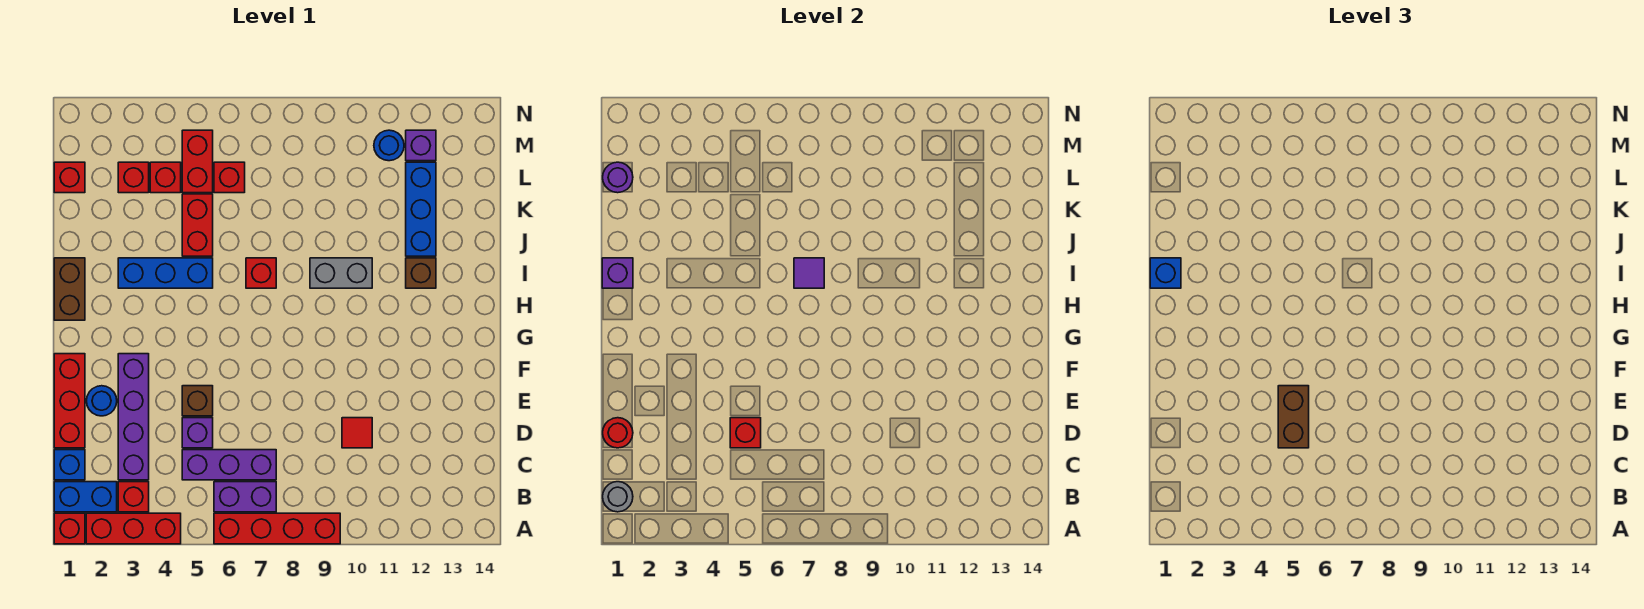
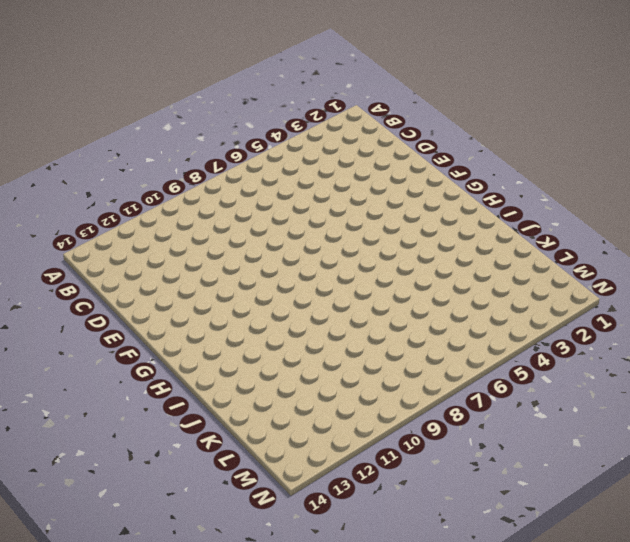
none -> red brick A1 level 1
none -> red brick A2:A4 level 1
none -> red brick A6:A9 level 1
none -> blue brick B1:B2 level 1

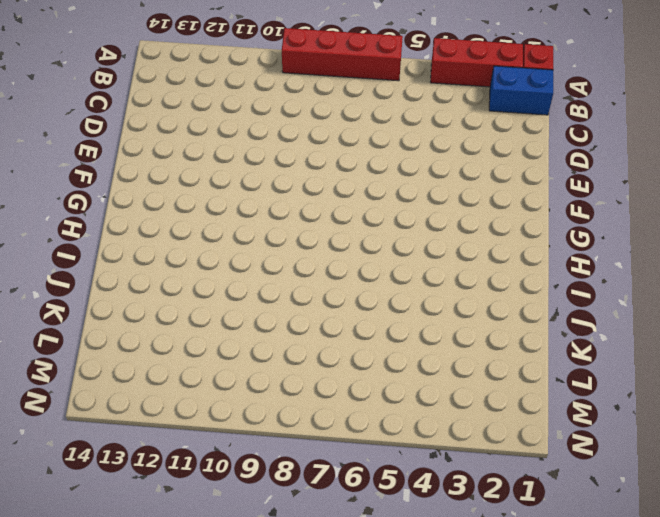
none -> red brick B3 level 1
none -> purple brick B6:B7 level 1
none -> blue brick C1 level 1
none -> purple brick C3:F3 level 1

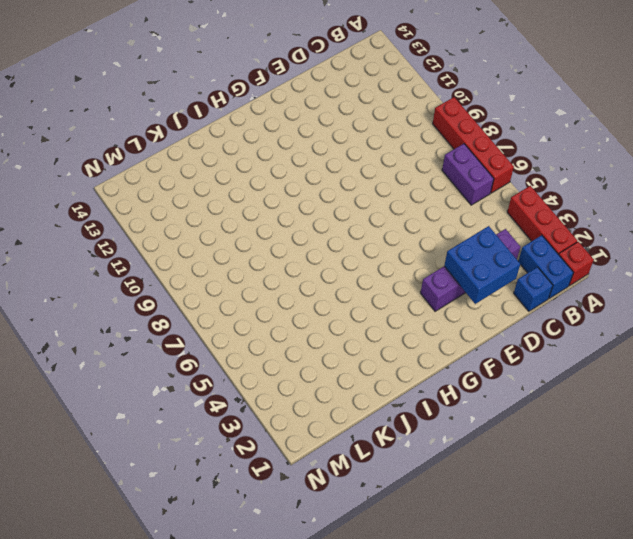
blue brick D2:E3 level 2 -> none
none -> red brick B3 level 1
none -> purple brick C5:C7 level 1
none -> red brick D1:F1 level 1
none -> purple brick D5 level 1

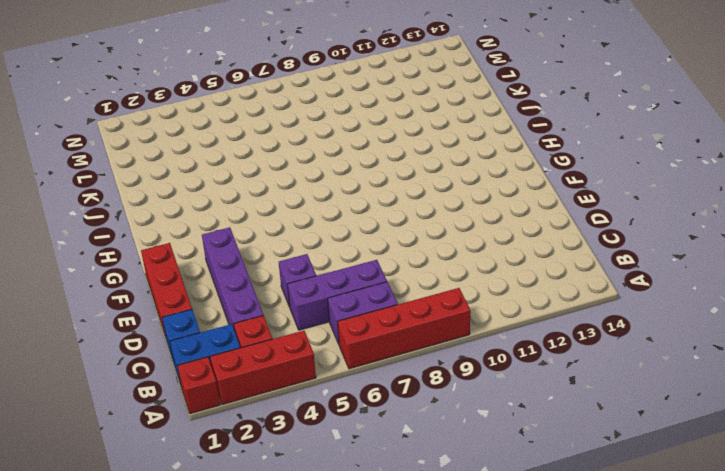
none -> red tile D10 level 1
none -> blue round brick E2 level 1
none -> brown brick E5 level 1
none -> brown brick H1:I1 level 1

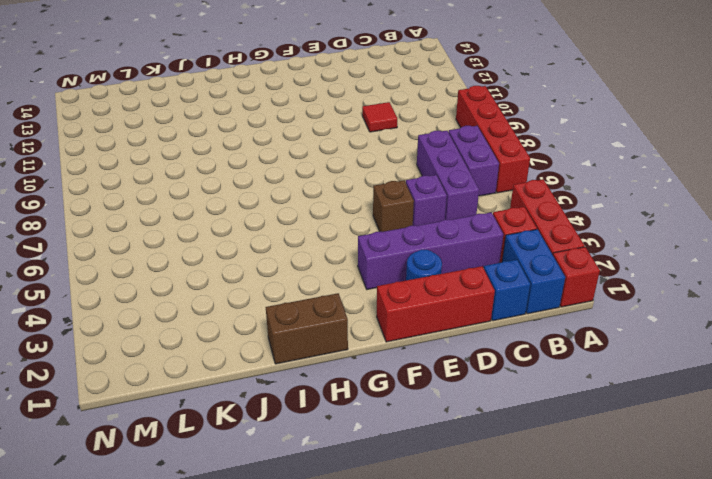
none -> blue brick I3:I5 level 1
none -> red brick I7 level 1
none -> grey brick I9:I10 level 1
none -> brown brick I12 level 1

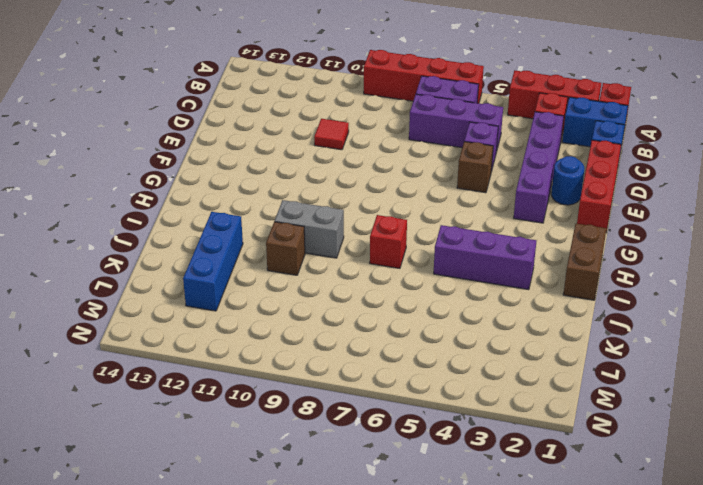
purple brick I3:I5 level 1 -> blue brick I3:I5 level 1
brown brick J10 level 1 -> brown brick I12 level 1
none -> red brick J5:K5 level 1
none -> red brick L1 level 1
none -> red brick L3 level 1
none -> red brick L4 level 1

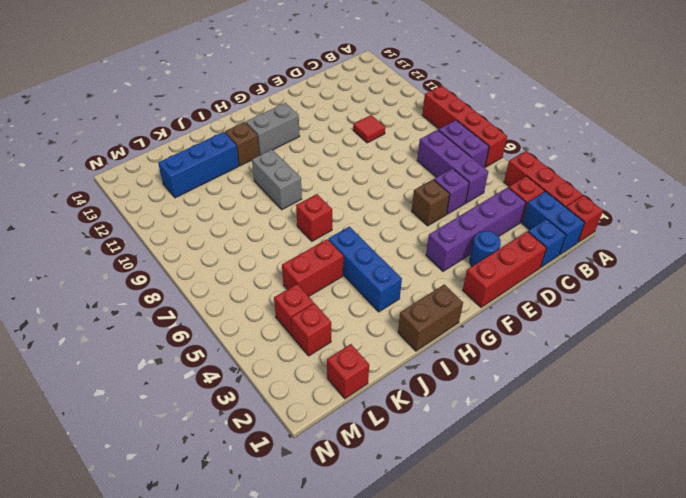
grey brick G12:H12 level 1 -> none
none -> red brick L5:M5 level 1
none -> red brick L6 level 1
none -> blue round brick M11 level 1
none -> purple brick M12 level 1

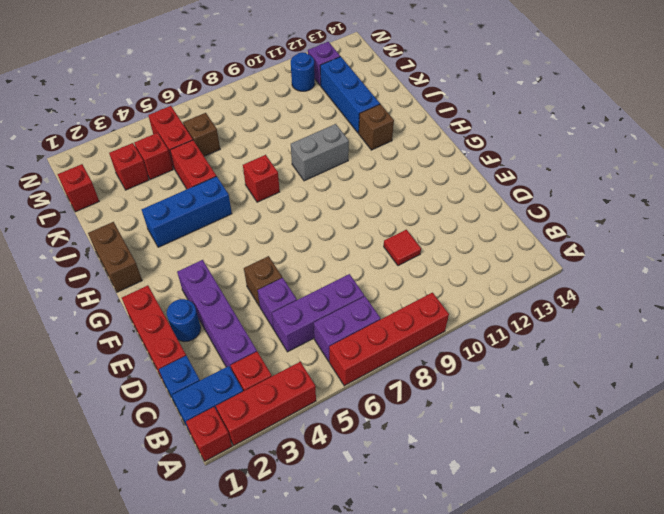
brown brick L6 level 1 -> red brick L6 level 1
none -> grey round brick B1 level 2
none -> red round brick D1 level 2
none -> red brick D5 level 2
none -> purple brick I1 level 2

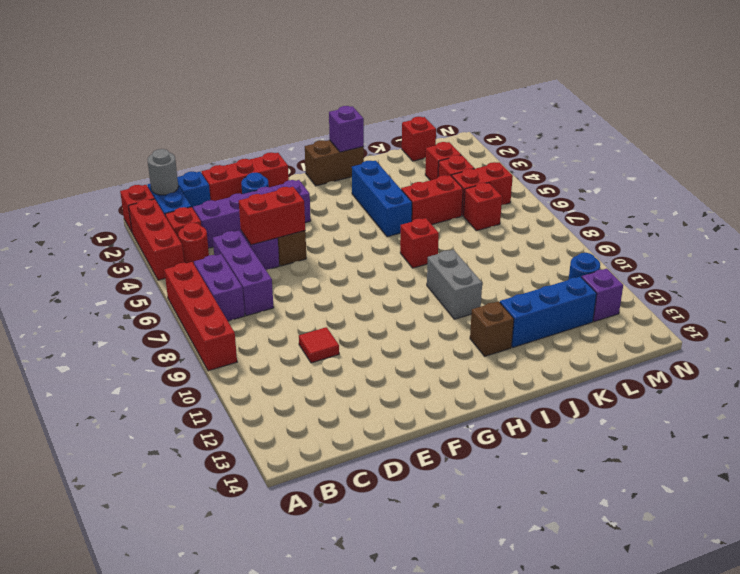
red round brick B4 level 1 -> red round brick D1 level 2
red brick D5:E5 level 2 -> red brick D5 level 2
none -> purple tile I7 level 2
none -> purple round brick L1 level 2
none -> brown brick D5:E5 level 3
none -> blue brick I1 level 3

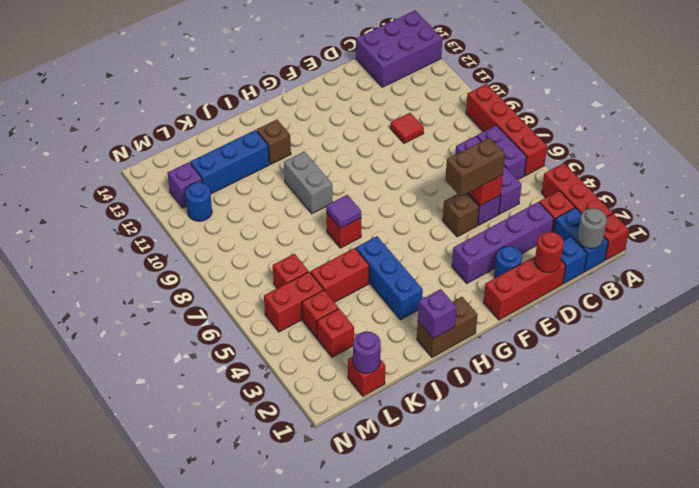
purple brick A13:C14 level 1 -> none
none -> blue brick I1 level 3

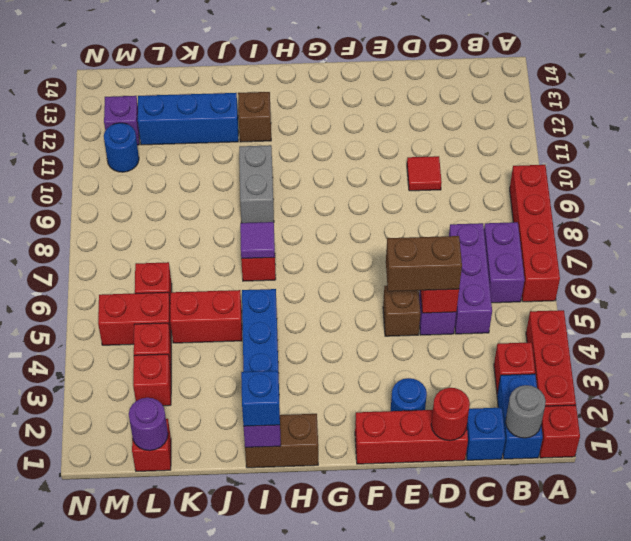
none -> purple brick C3:F3 level 1

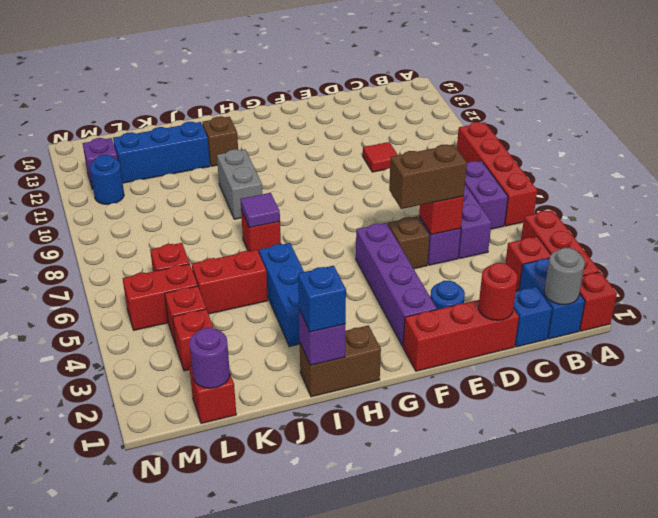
purple brick F2:F5 level 1 -> purple brick C3:F3 level 1

